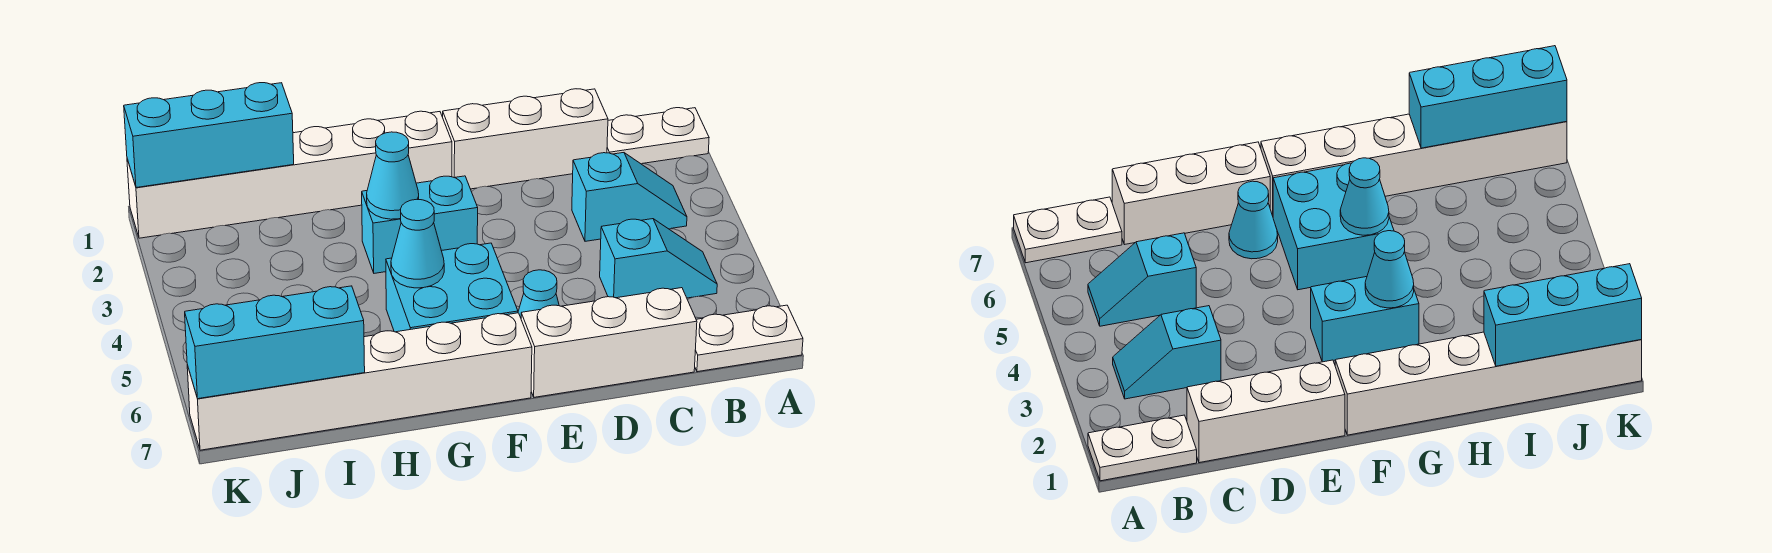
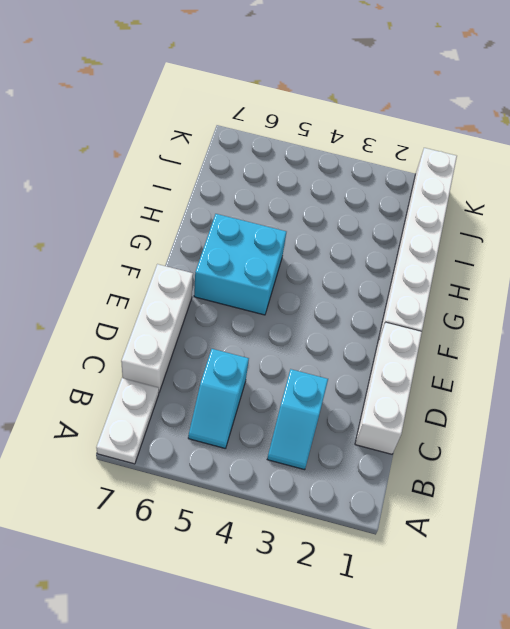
none -> white plate A1:B1 level 1
none -> cyan cone E6 level 1
none -> cyan brick F3:G3 level 1

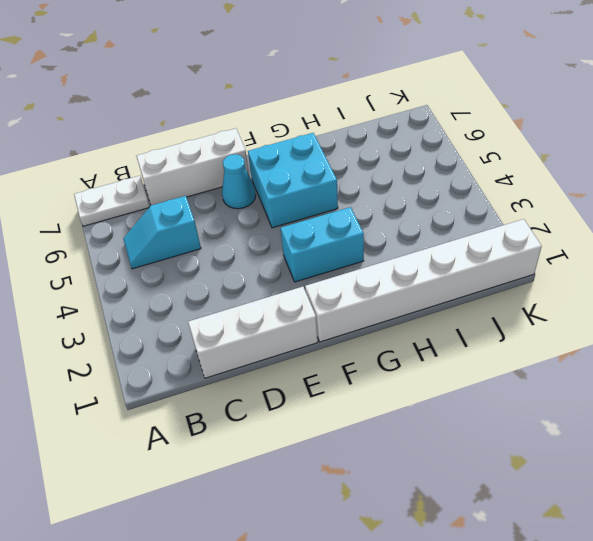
none -> white plate A1:B1 level 1
none -> cyan slope B3:C3 level 1 top C
none -> white brick F7:K7 level 1

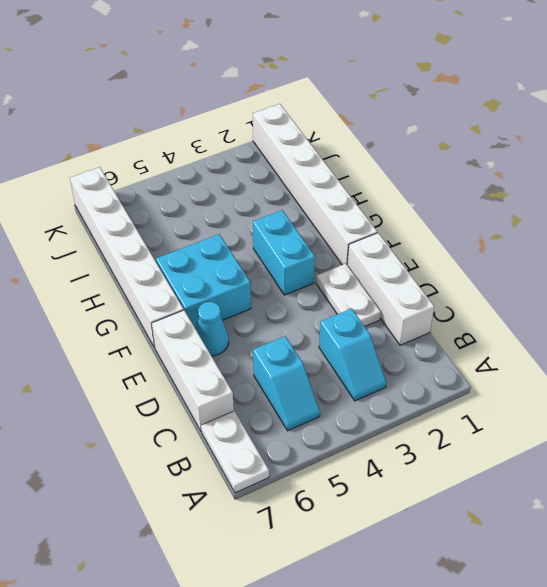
white plate D2:E2 level 1 -> white plate A1:B1 level 1
none -> cyan cone G3 level 2
none -> cyan cone G5 level 2
none -> cyan brick I1:K1 level 2

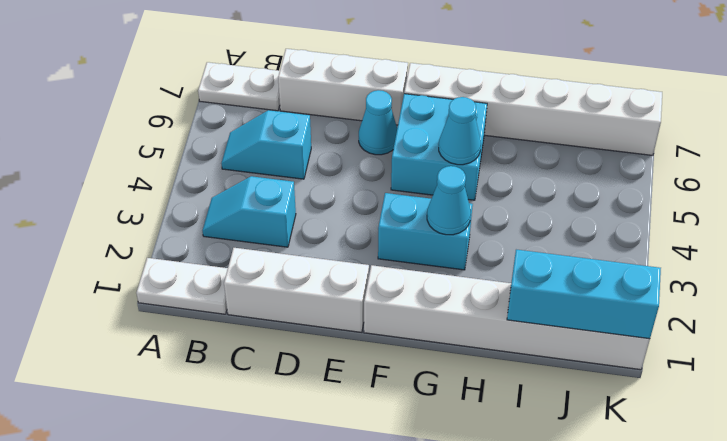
none -> cyan brick I7:K7 level 2

